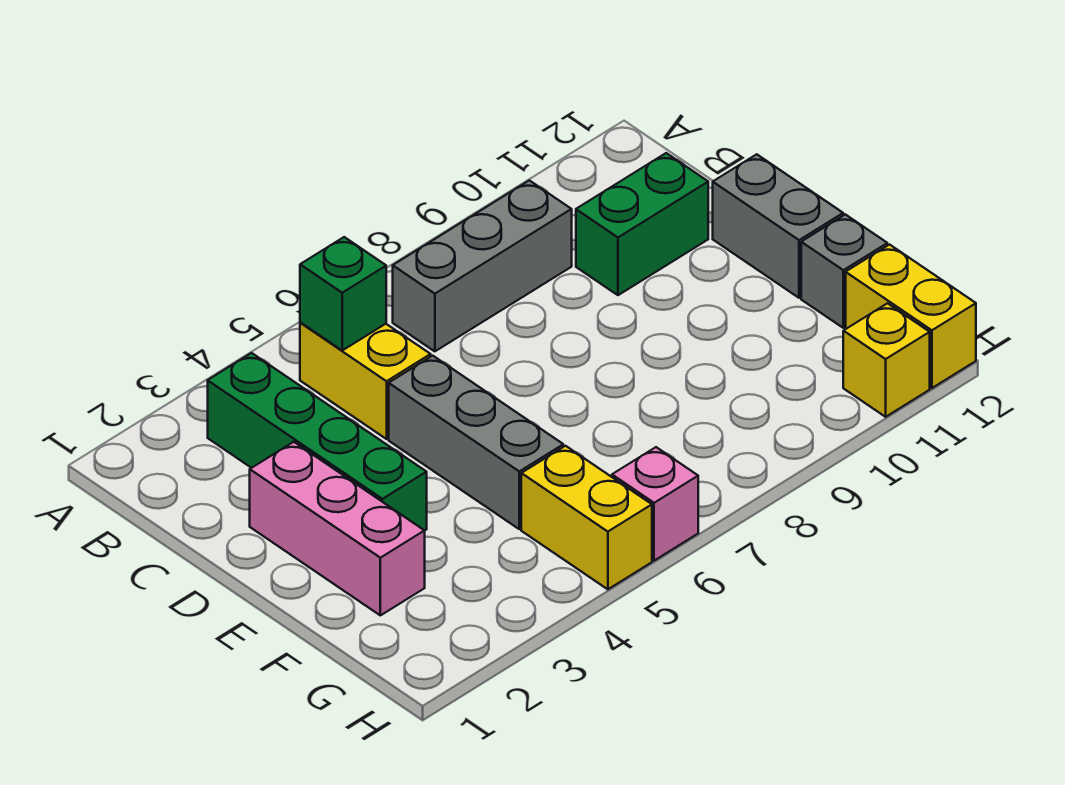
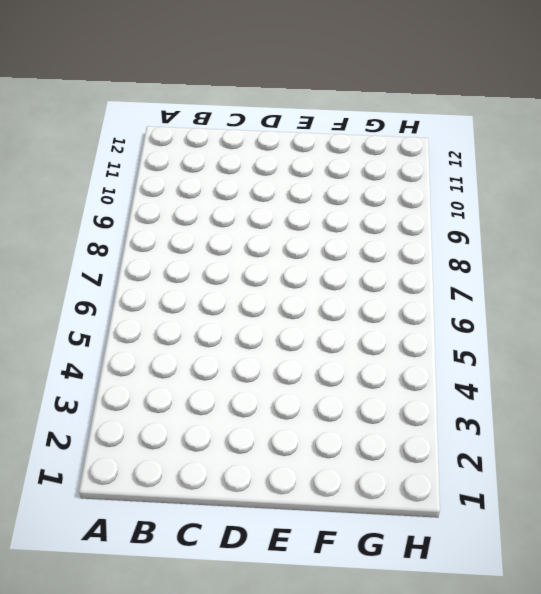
none -> green brick B3:E3 level 1
none -> yellow brick B5:C5 level 1
none -> grey brick B7:B9 level 1

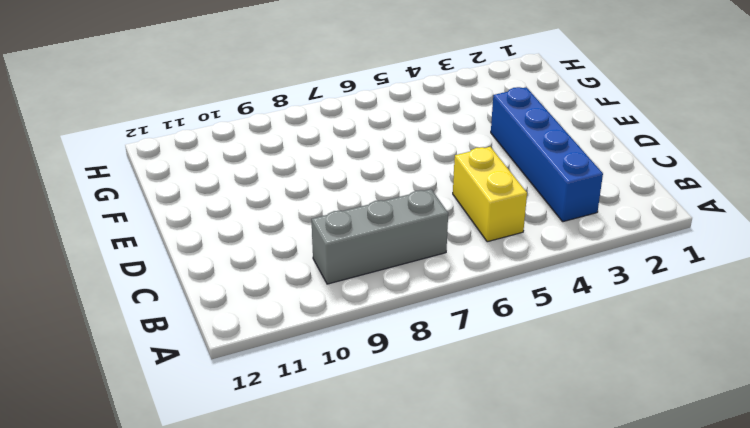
blue brick B3:E3 level 1 -> green brick B3:E3 level 1
none -> green brick C10:C11 level 1
none -> pink brick D2:F2 level 1
none -> grey brick D5:F5 level 1

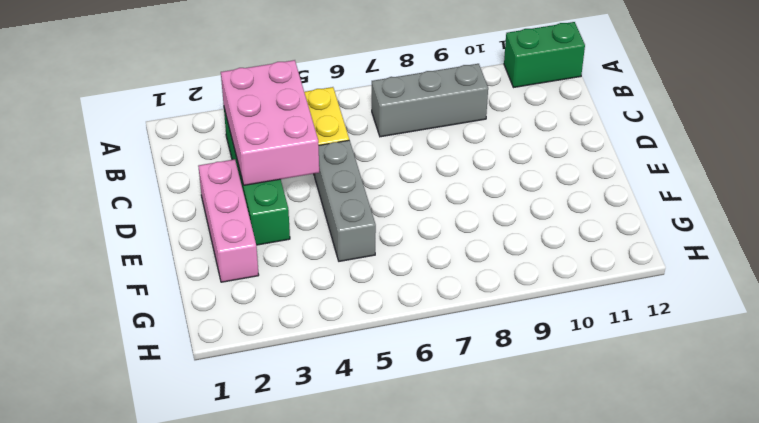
green brick A11:A12 level 1 -> green brick C10:C11 level 1
pink brick B3:D4 level 2 -> none
none -> grey brick D12:E12 level 1
none -> grey brick F12 level 1
none -> yellow brick G5:H5 level 1

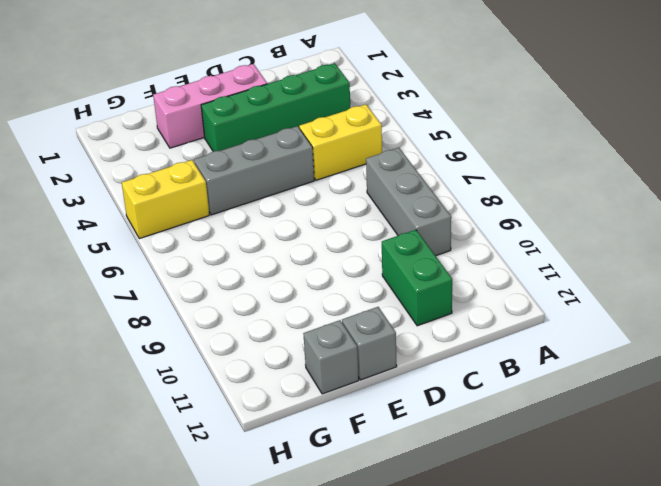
grey brick E12 level 1 -> grey brick D12:E12 level 1
none -> yellow brick G12:H12 level 1
none -> pink brick H6 level 1
none -> yellow brick H11 level 1

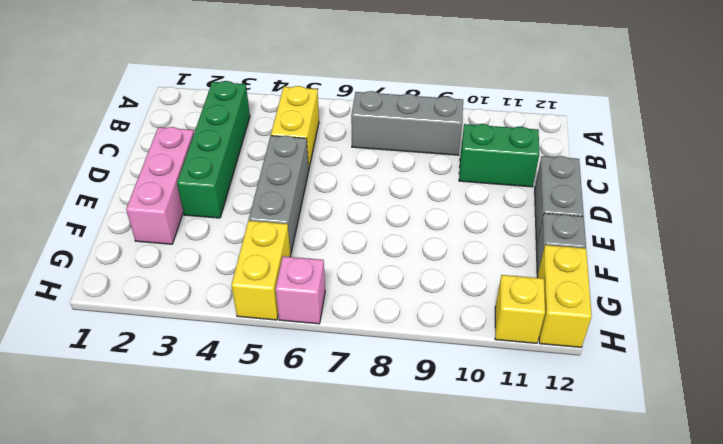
none -> green brick B5 level 2

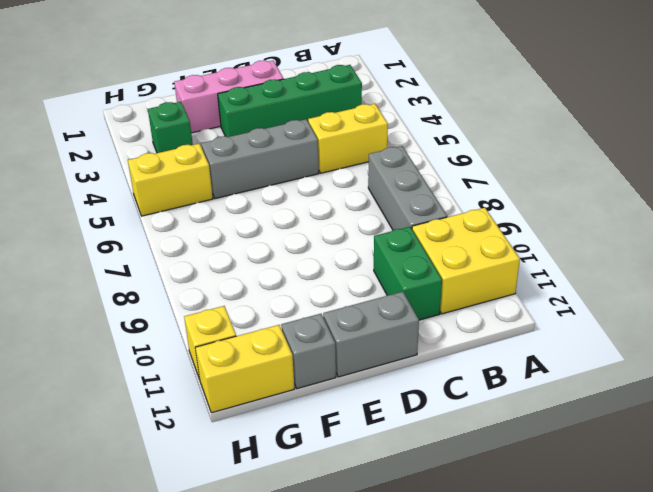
yellow brick A10:B11 level 1 -> none
green brick G3 level 1 -> green brick B5 level 2
none -> pink brick H6 level 1

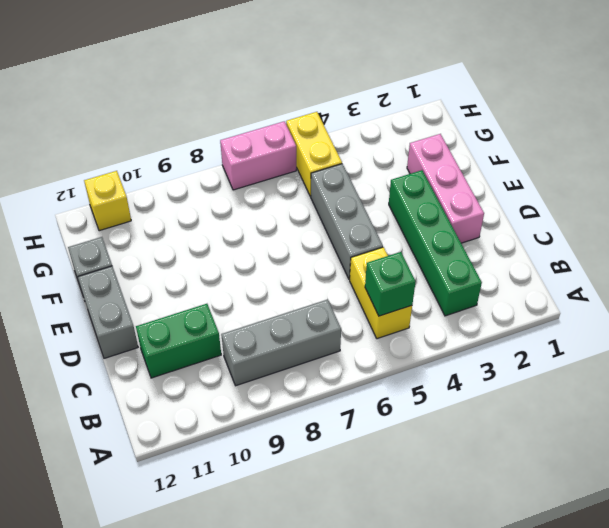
pink brick H6:H7 level 1 -> pink brick H6 level 1
none -> yellow brick G12:H12 level 1

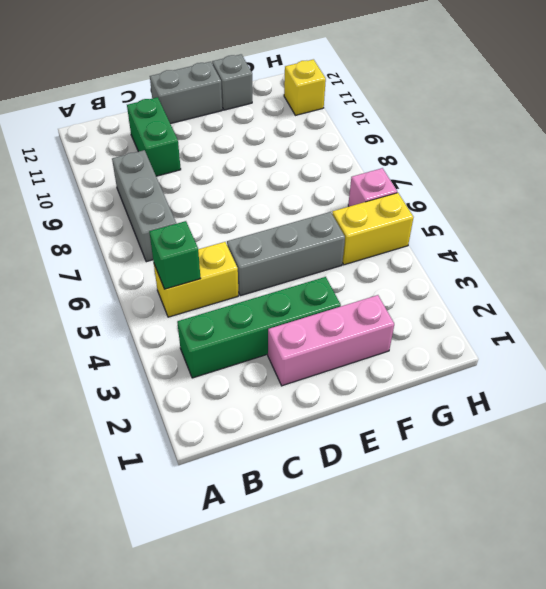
none -> yellow brick G12:H12 level 1

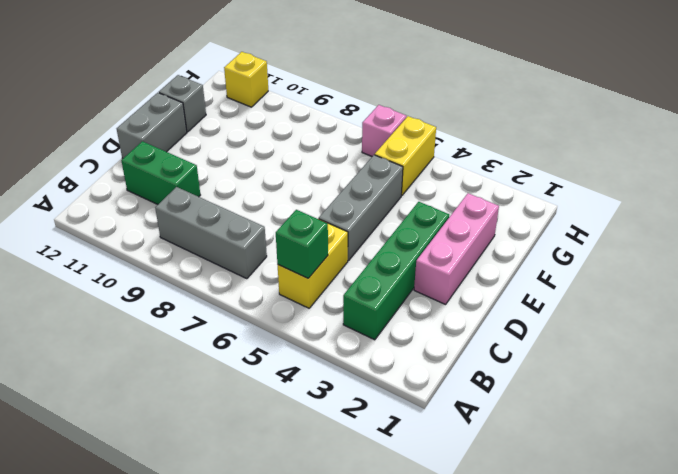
none -> yellow brick G12:H12 level 1

